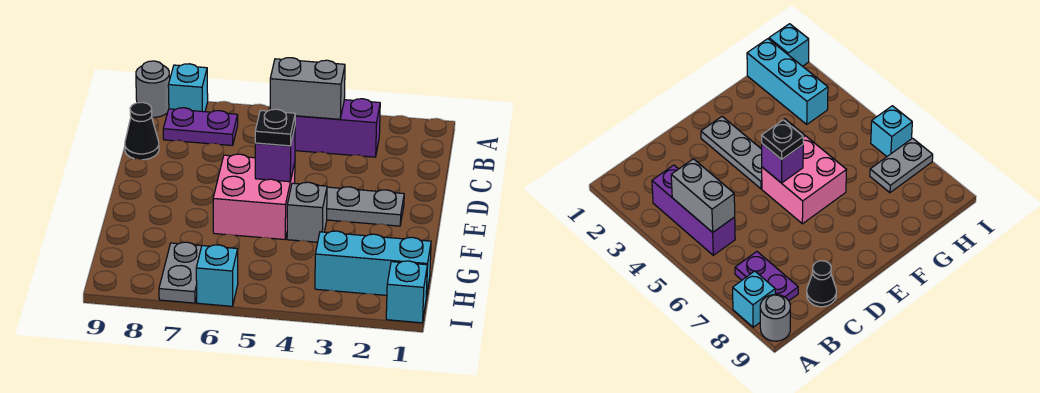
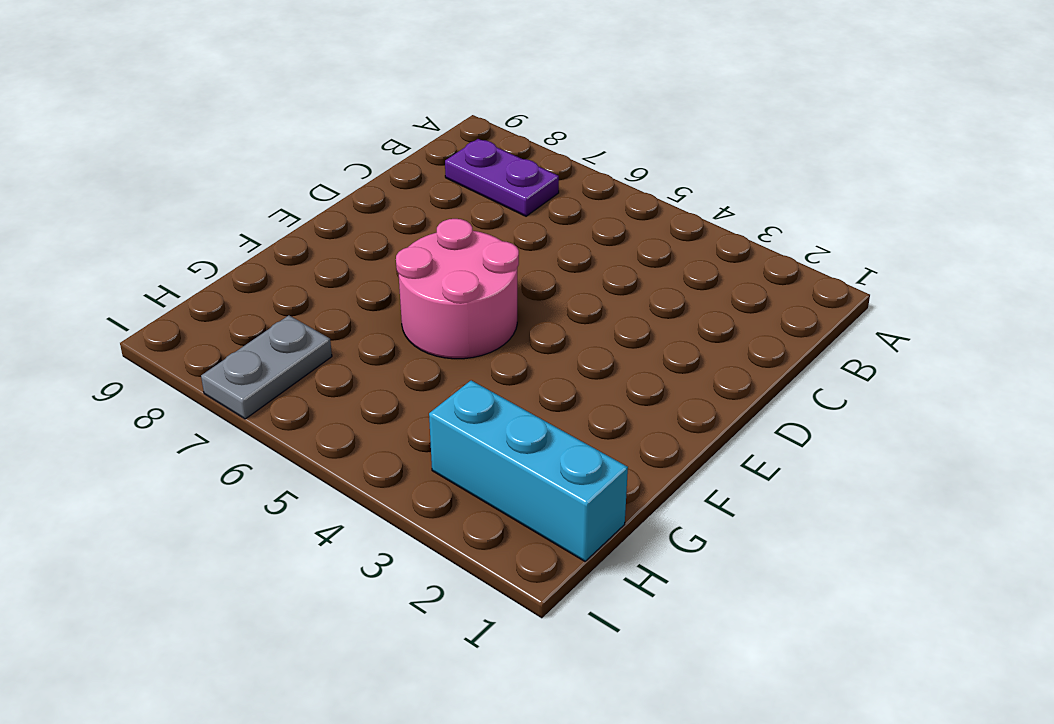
pink round brick E5:F6 level 1 -> pink brick E5:F6 level 1
none -> cyan brick A8 level 1
none -> grey round brick A9 level 1
none -> purple brick B3:B5 level 1

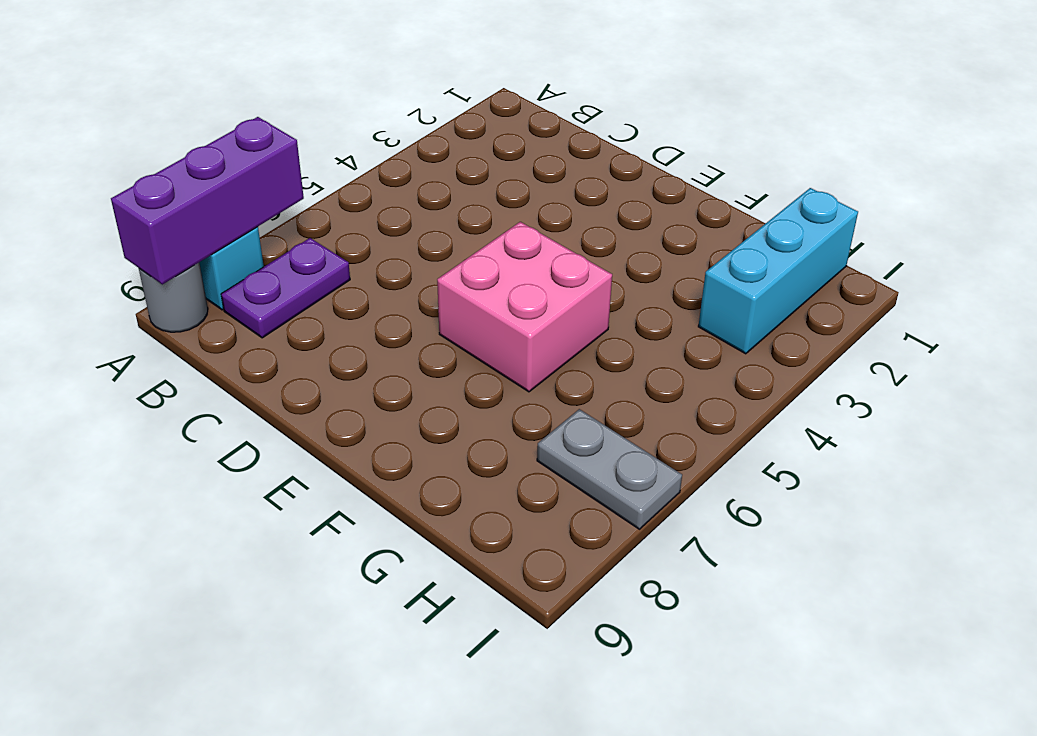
purple brick A7:A9 level 2 -> purple brick B3:B5 level 1
none -> black cone C9 level 1
none -> grey plate E2:E4 level 1
none -> grey brick F4 level 1

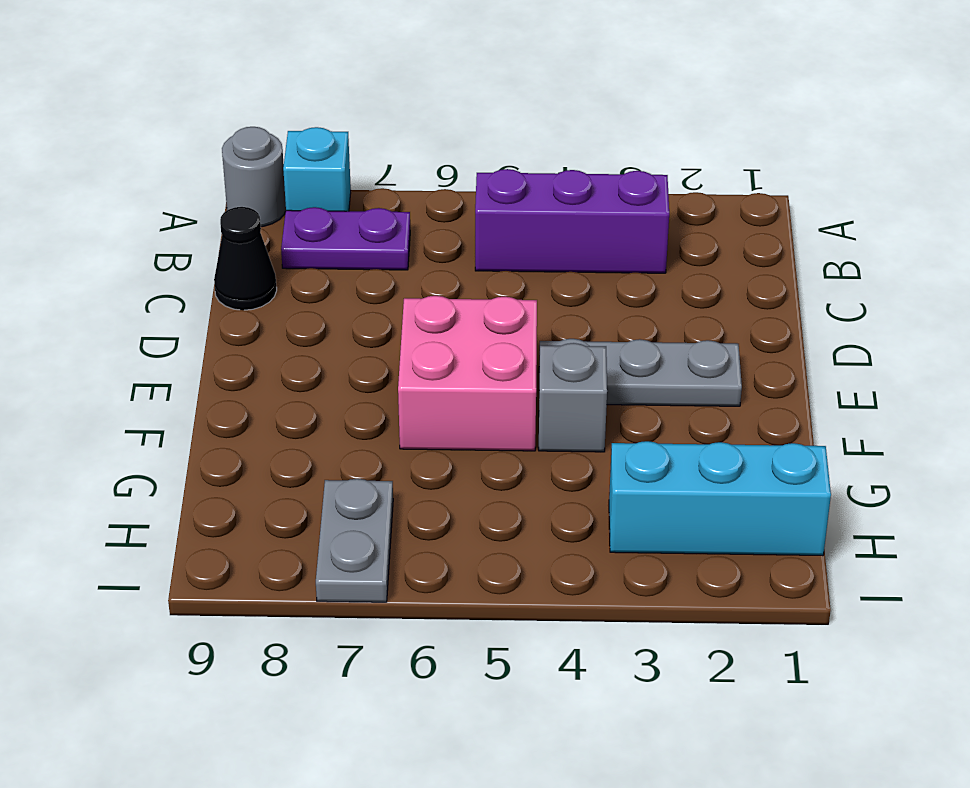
none -> cyan brick I1 level 1
none -> cyan brick I6 level 1
none -> grey brick B4:B5 level 2

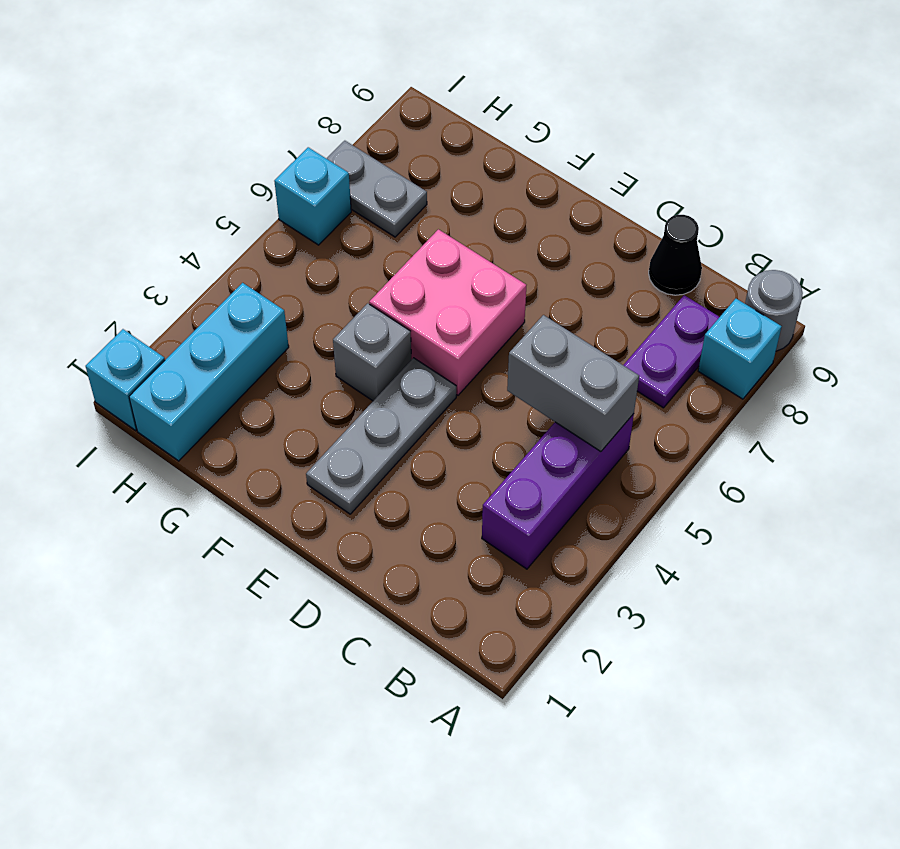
grey brick B5:C5 level 2 -> grey brick B4:B5 level 2
none -> purple brick E5 level 2
none -> black plate E5 level 3

